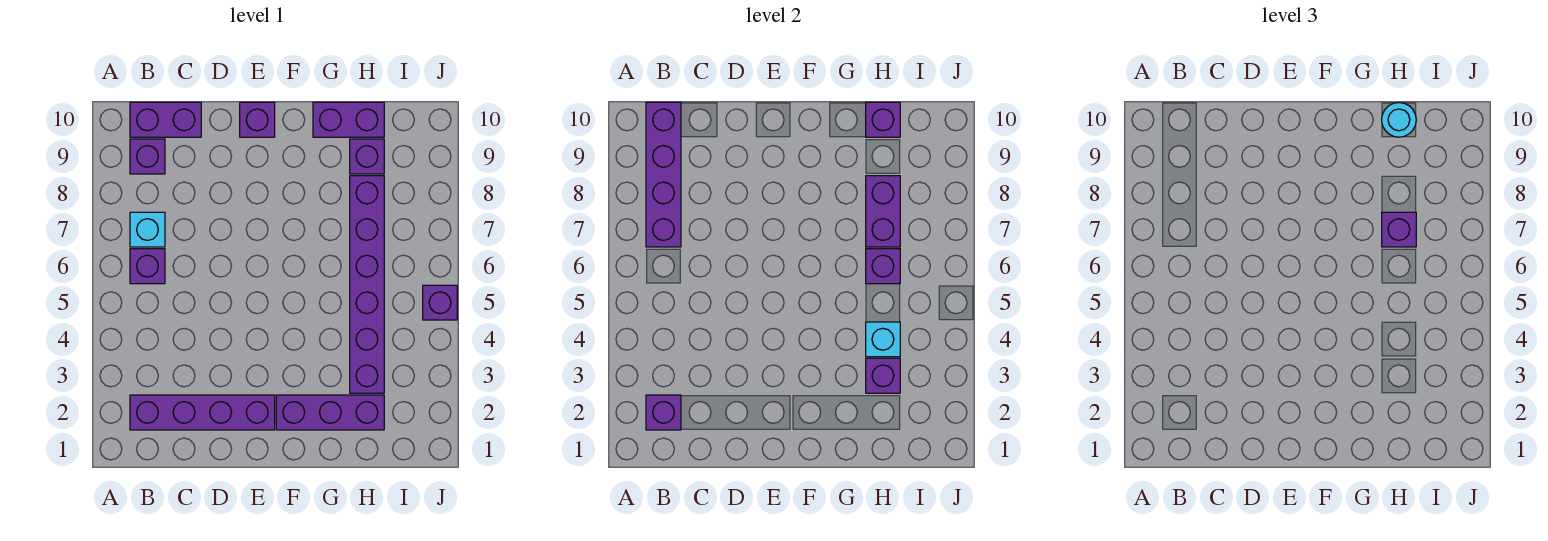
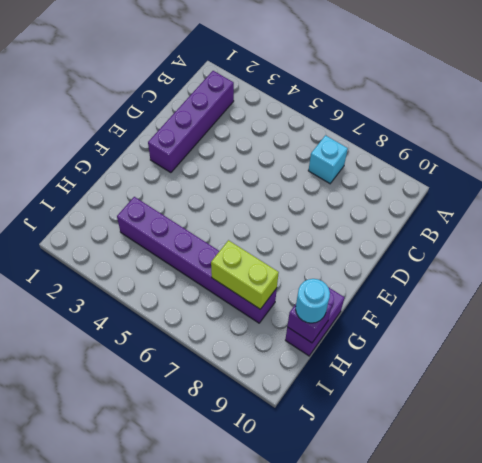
lime brick H7:H8 level 2 -> purple brick H7:H8 level 2
none -> purple brick B6 level 1
none -> purple brick B9 level 1
none -> purple brick B10:C10 level 1

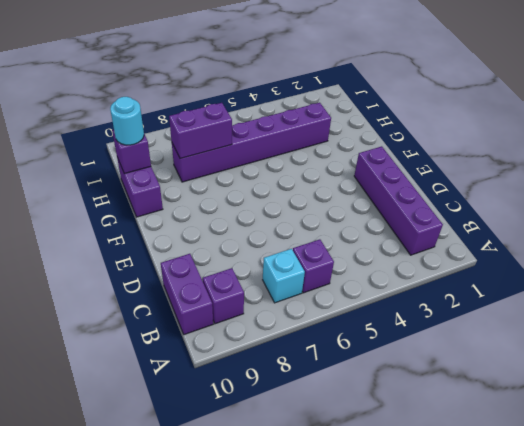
none -> purple brick E10 level 1
none -> purple brick F2:H2 level 1
none -> purple brick H9 level 1

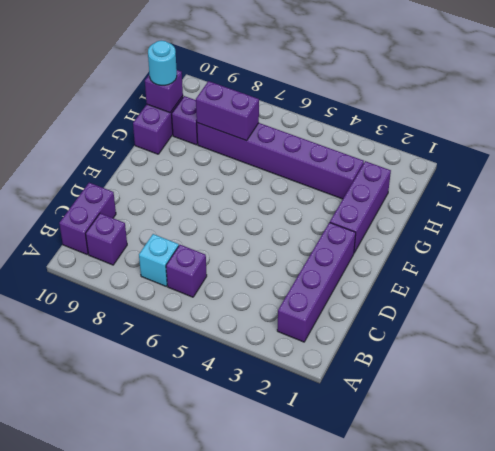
none -> purple brick E10 level 1
none -> purple brick J5 level 1
none -> purple brick B2 level 2

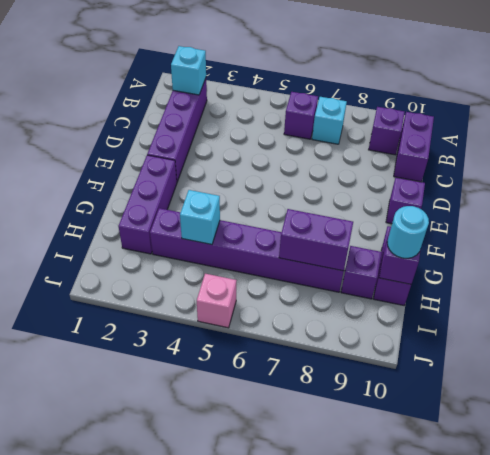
cyan brick B2 level 2 -> purple brick B2 level 2
pink brick J5 level 1 -> purple brick J5 level 1
none -> purple brick B7:B10 level 2
none -> purple brick H3 level 2
none -> purple brick H6 level 2

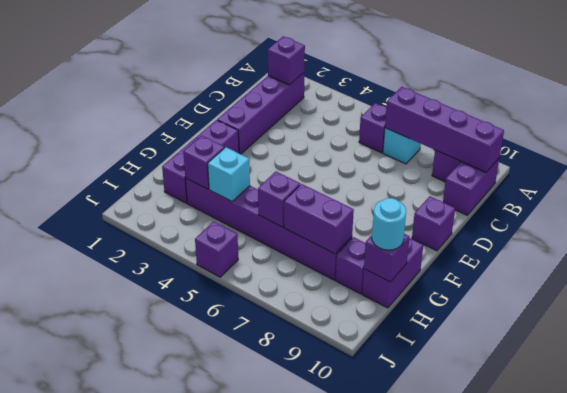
none -> purple brick H7 level 3

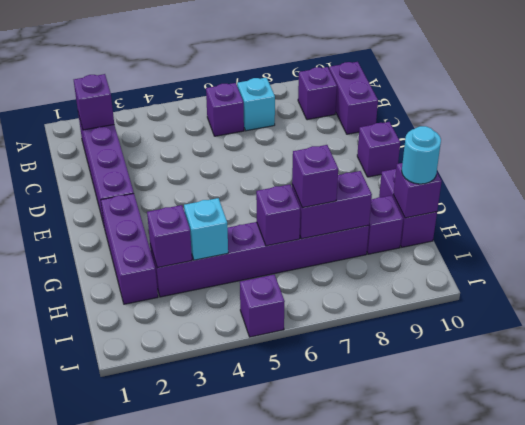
none -> purple brick B7:B10 level 2

